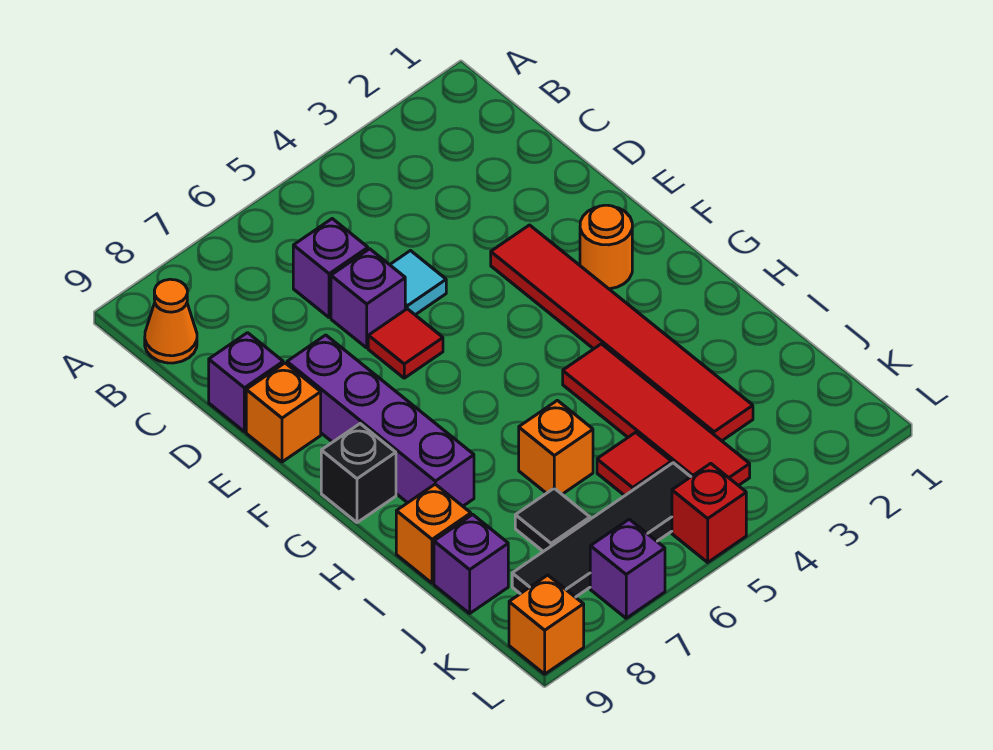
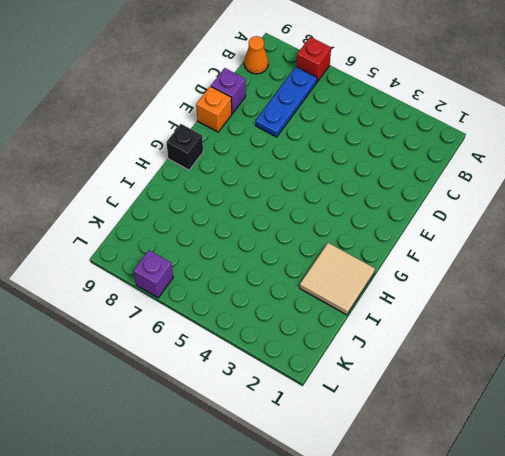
red brick A7 level 1 -> red brick L5 level 1
blue plate B7:D7 level 1 -> none
tan tile H1:I2 level 1 -> none
none -> purple brick C6 level 1
none -> cyan tile D5 level 1
none -> purple brick D6 level 1

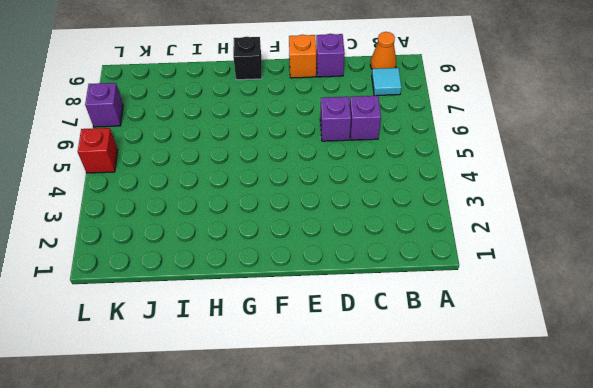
cyan tile B8 level 1 -> cyan tile D5 level 1
none -> red tile E3:J3 level 1
none -> red tile E6 level 1
none -> purple brick E8:H8 level 1

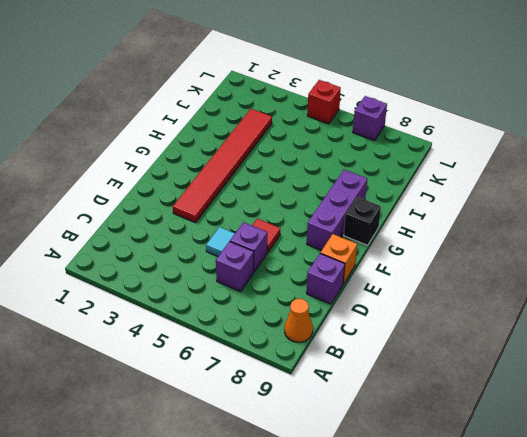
purple brick F8:H8 level 1 -> purple brick E8:H8 level 1
none -> orange round brick F2 level 1
none -> red tile H4:K4 level 1
none -> orange brick I6 level 1

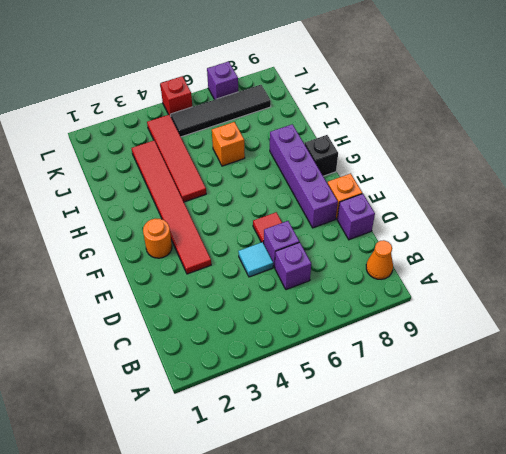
none -> orange brick I9 level 1
none -> red tile J5 level 1
none -> black tile J7 level 1

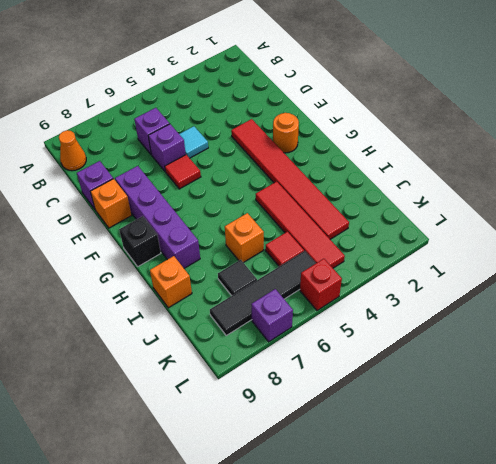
none -> purple brick J9 level 1
none -> orange brick L9 level 1

